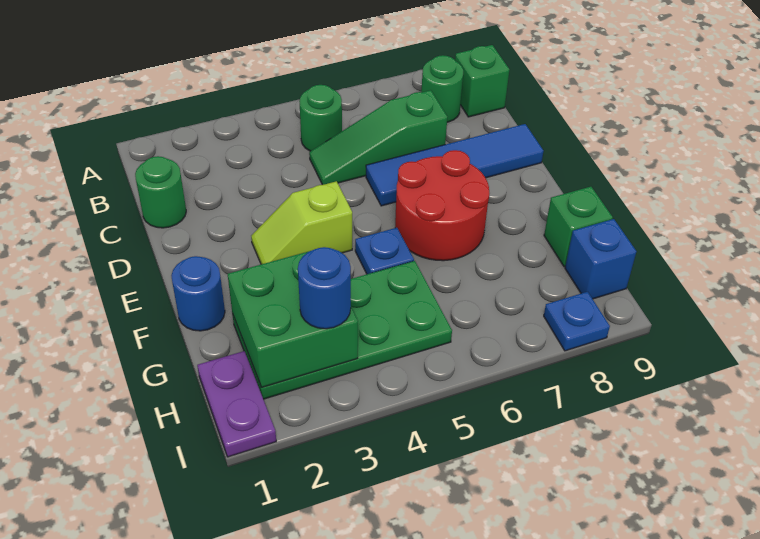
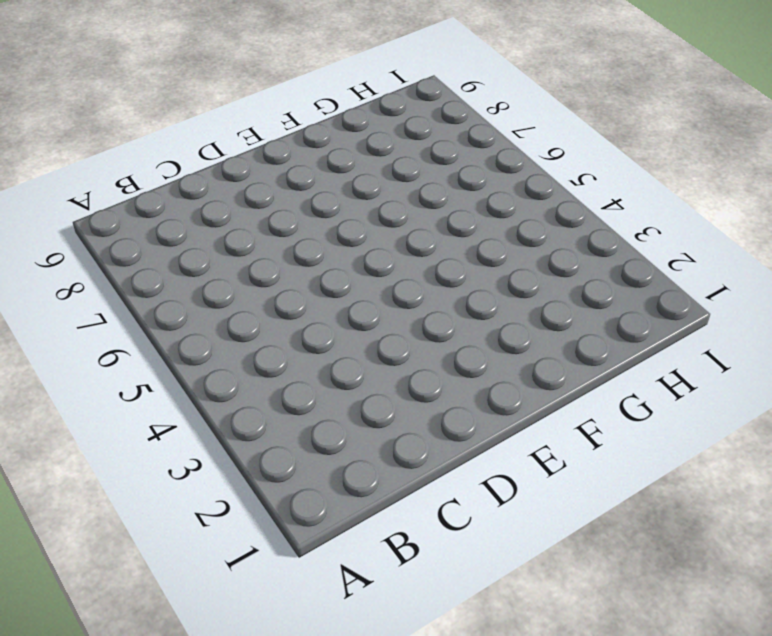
none -> green round brick B5 level 1
none -> green round brick B8 level 1
none -> green brick B9 level 1

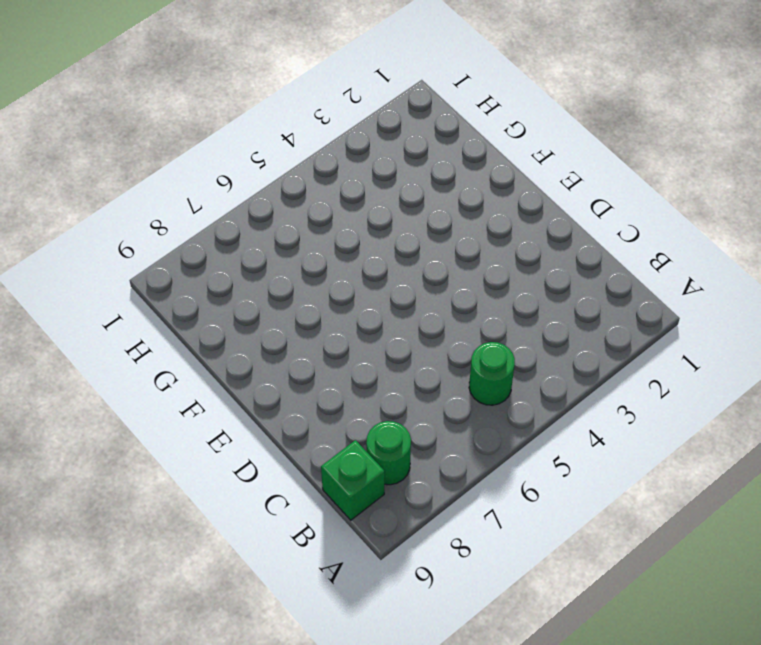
none -> green round brick C1 level 1
none -> green slope C5:C7 level 1 top 7
none -> blue tile D6:D9 level 1

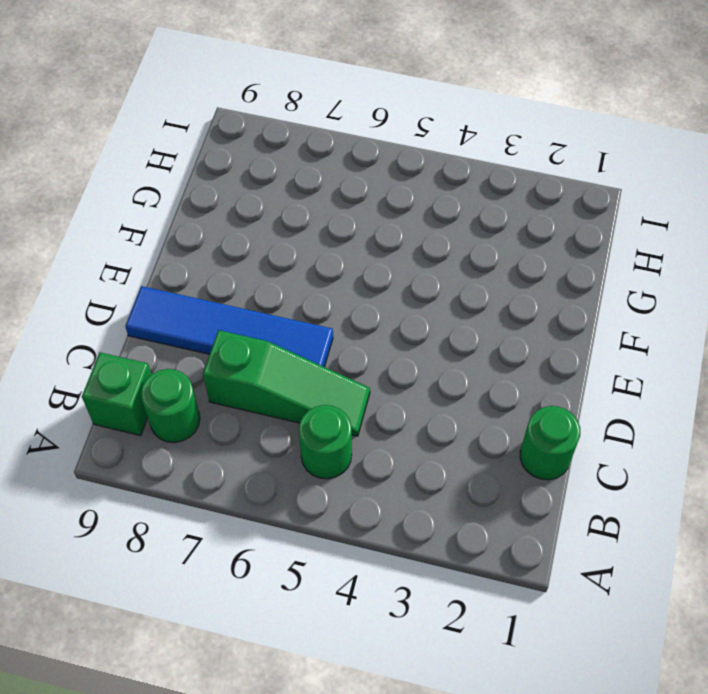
none -> lime slope E3:E4 level 1 top 4
none -> red round brick E6:F7 level 1
none -> blue round brick F1 level 1

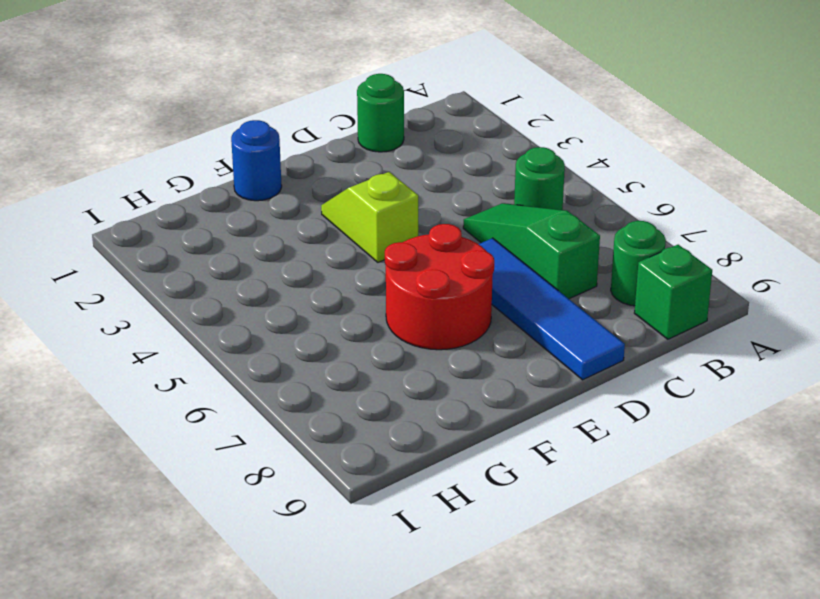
none -> blue plate F5 level 1
none -> green plate G2:H5 level 1
none -> green brick G9 level 1

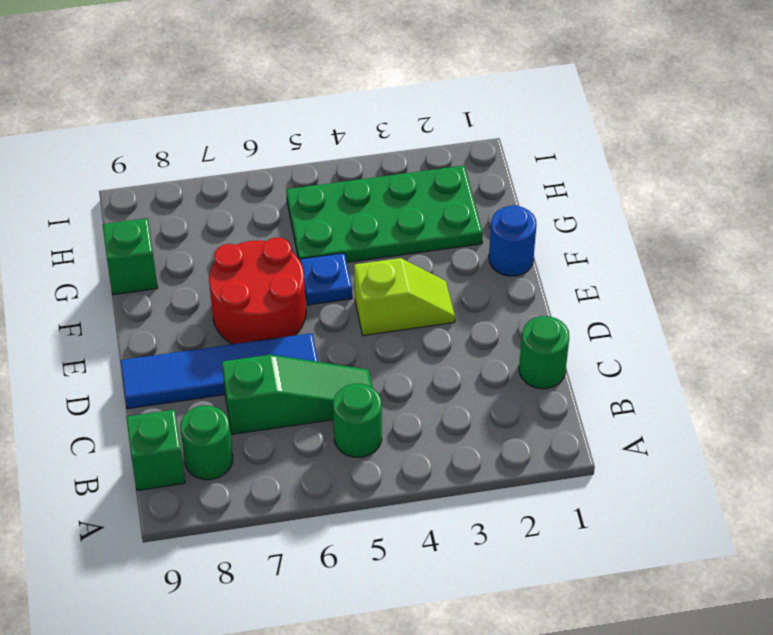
none -> purple plate H1:I1 level 1
none -> blue brick H9 level 1
none -> blue plate I8 level 1

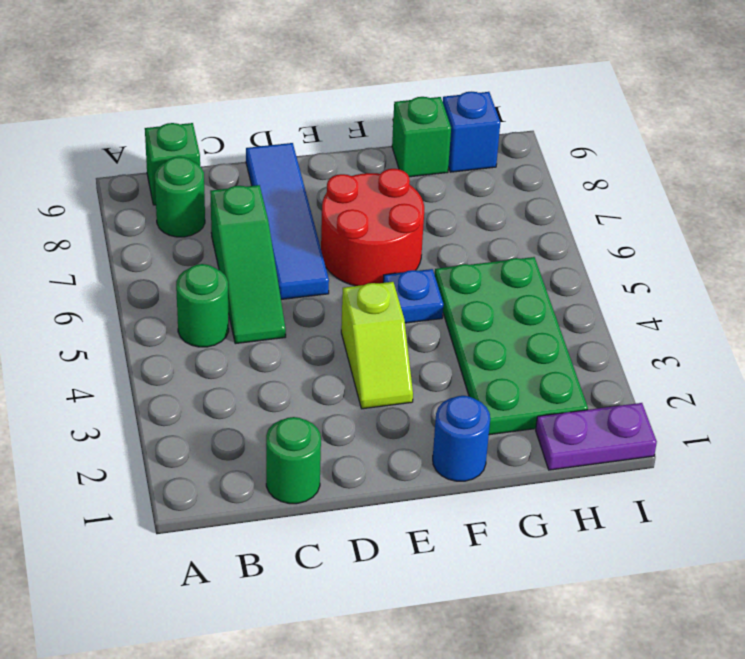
none -> blue plate I8 level 1
none -> green brick G2:H3 level 2
none -> blue round brick H3 level 3

